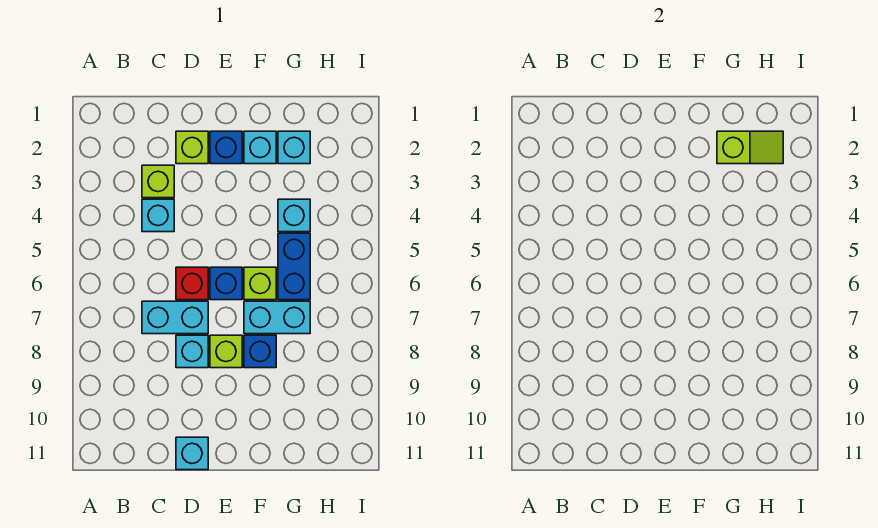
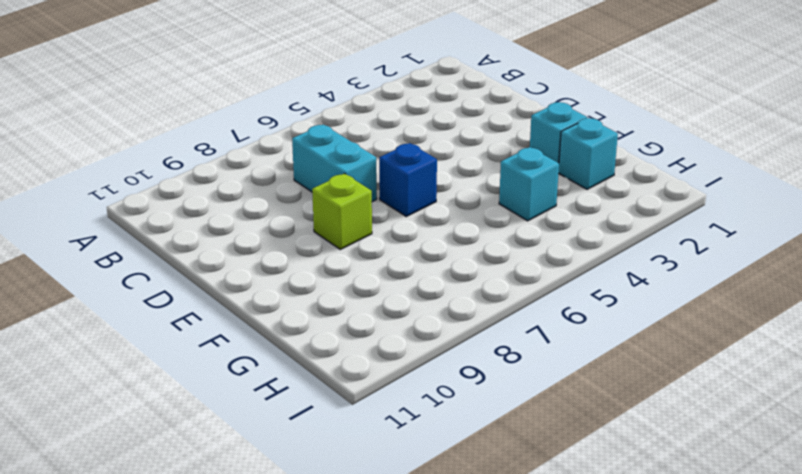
none -> lime brick C3 level 1
none -> cyan brick C4 level 1
none -> lime brick D2 level 1

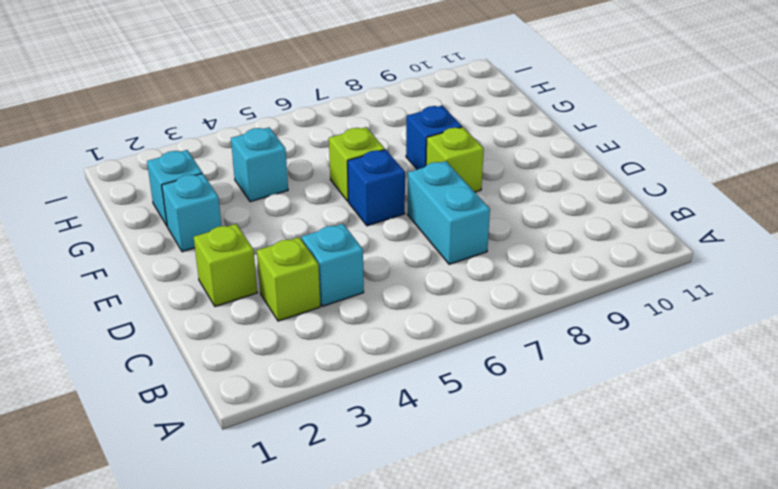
none -> red brick D6 level 1
none -> cyan brick D8 level 1
none -> cyan brick D11 level 1

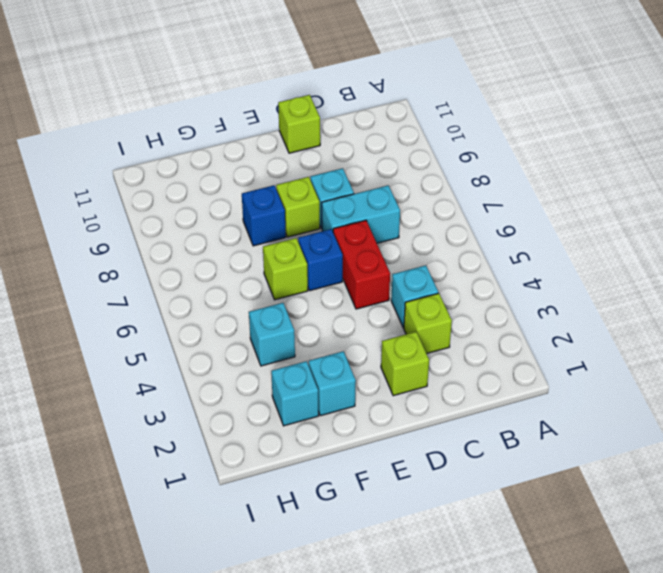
red brick D5:D6 level 1 -> red brick D6 level 1
lime brick D11 level 1 -> cyan brick D11 level 1
none -> blue brick E2 level 1
none -> cyan brick F7:G7 level 1
none -> blue brick G5:G6 level 1

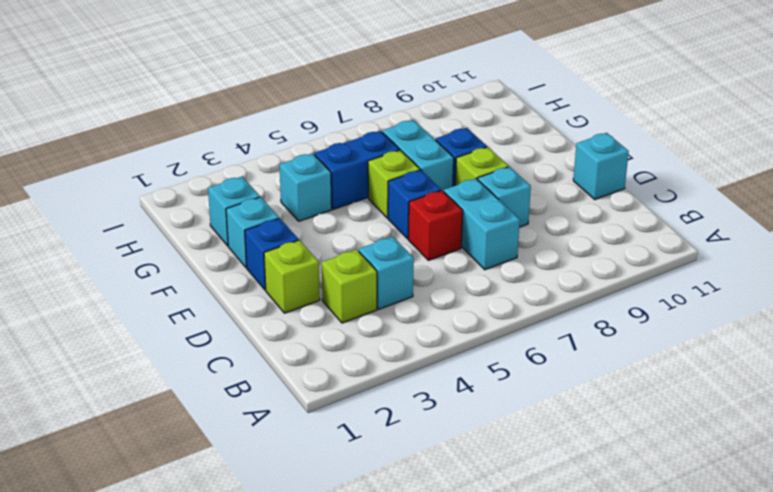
none -> lime slope G2:H2 level 2 top G

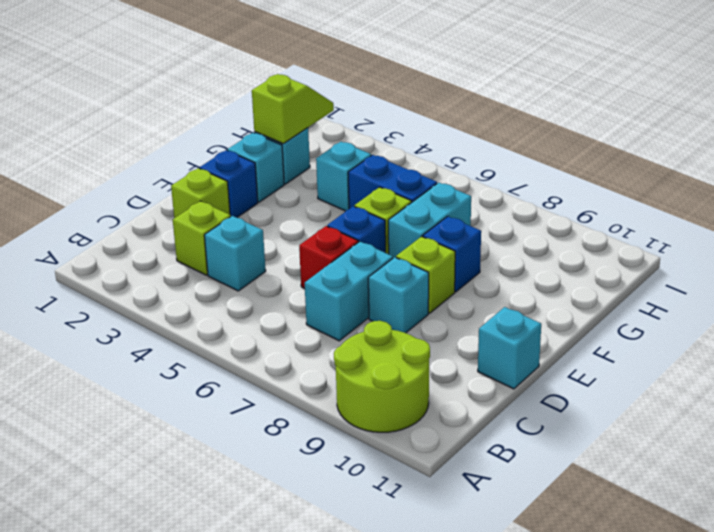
lime round brick A9:B10 level 1 -> none

